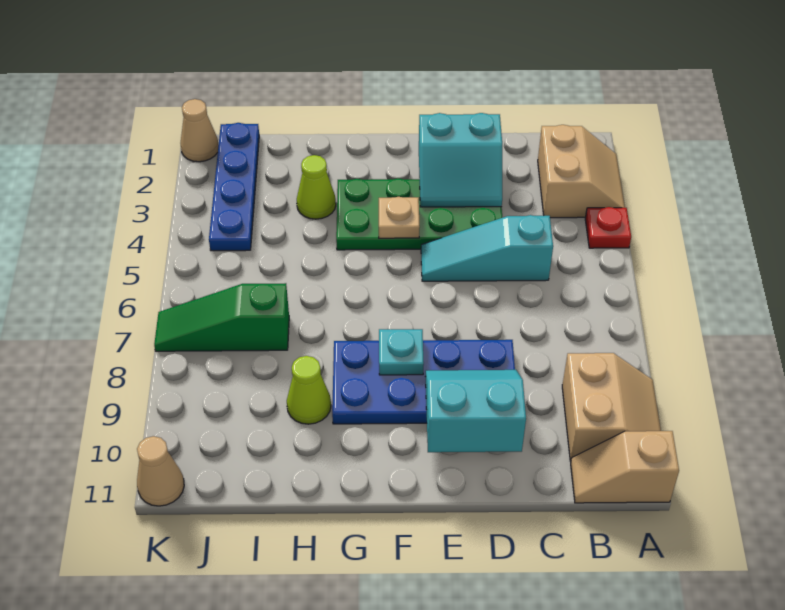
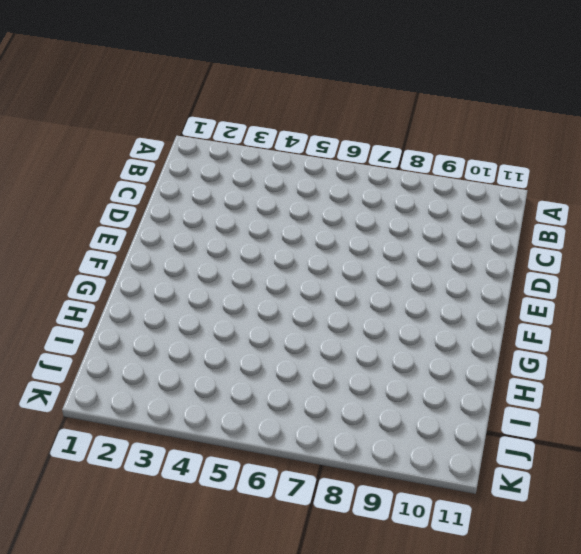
none -> tan slope A2:B3 level 1 top B
none -> red plate A4 level 1
none -> tan slope A9:B10 level 1 top B

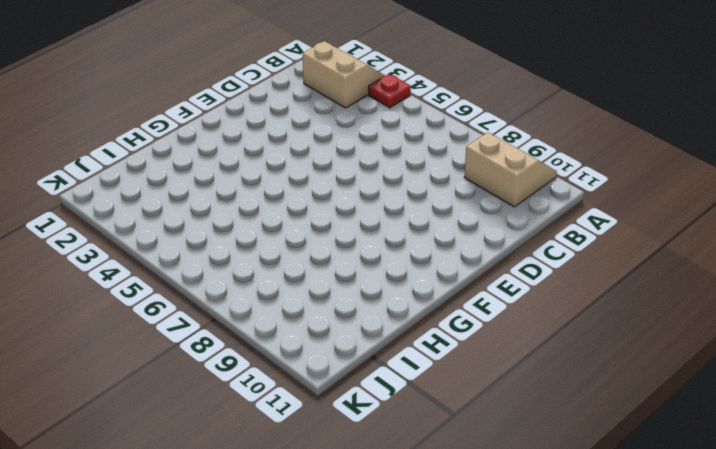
none -> tan slope A11:B11 level 1 top A
none -> cyan slope C5:E5 level 1 top C
none -> green plate D3:G4 level 1

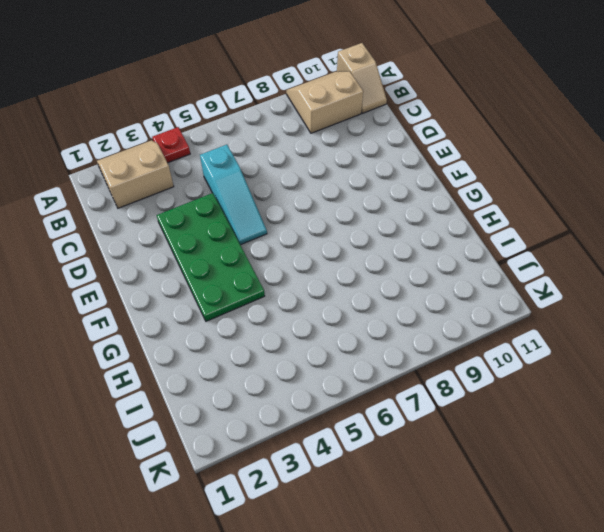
none -> blue plate D8:G9 level 1
none -> lime cone H3 level 1
none -> lime cone H9 level 1

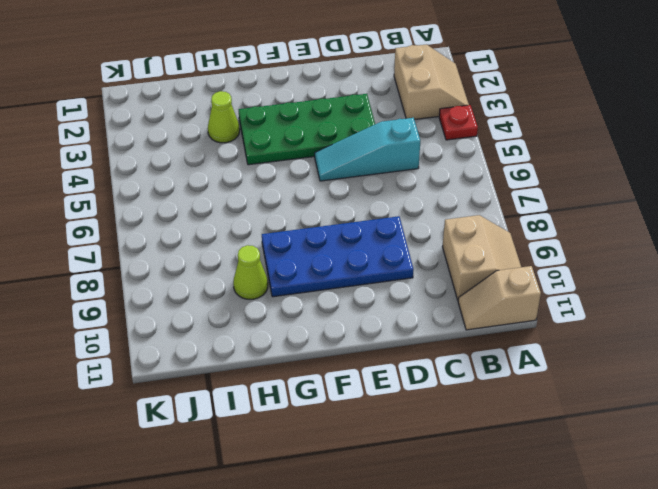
none -> green slope I7:K7 level 1 top I
none -> blue plate J1:J4 level 1
none -> tan cone K1 level 1

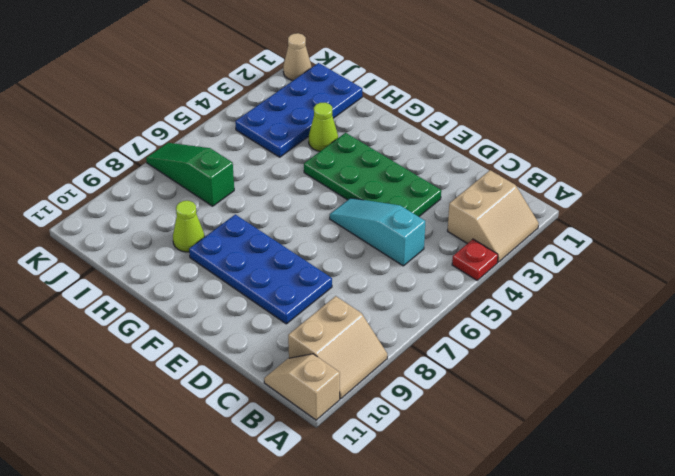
blue plate I1:J4 level 1 -> blue plate J1:J4 level 1
none -> tan cone K11 level 1
none -> cyan slope D2:E3 level 2 top 2
none -> cyan slope D9:E10 level 2 top 10

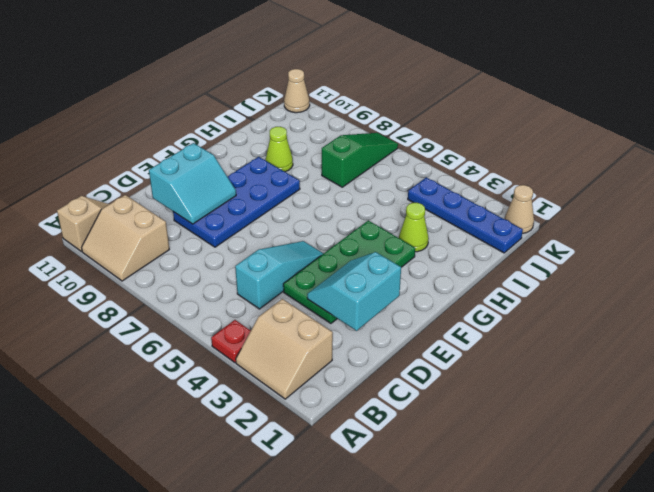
none -> tan plate F4 level 2
none -> cyan plate F8 level 2

